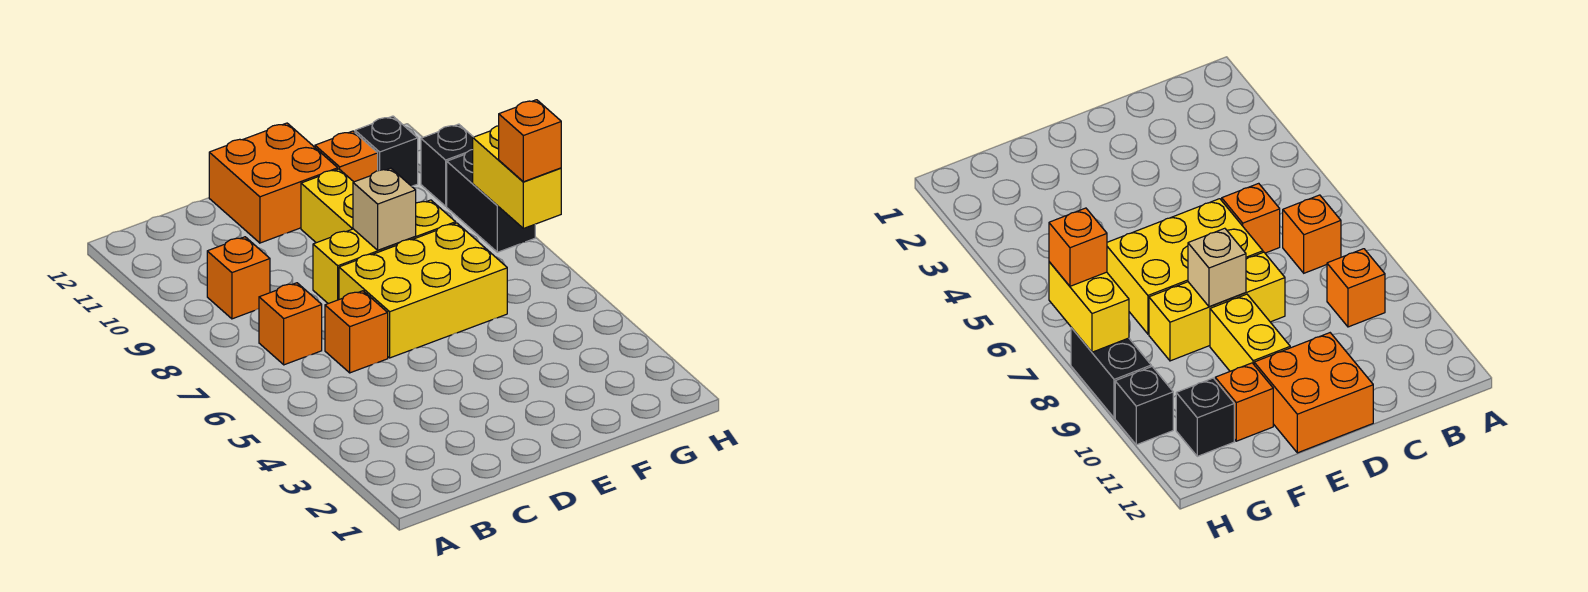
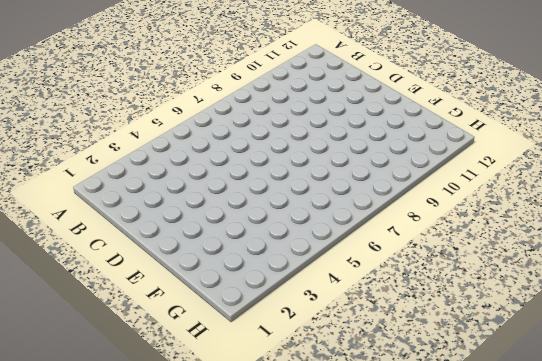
none -> orange brick B7 level 1
none -> orange brick B9 level 1
none -> orange brick C6 level 1

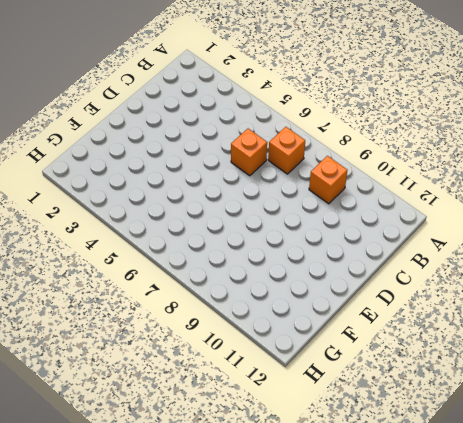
none -> yellow brick D6:F7 level 1
none -> yellow brick D8:F8 level 1
none -> orange brick D11:E12 level 1

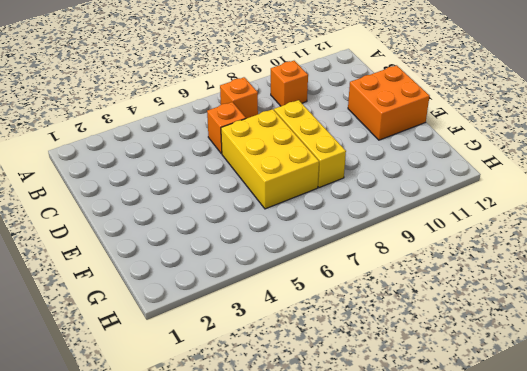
none -> yellow brick E9:E10 level 1
none -> orange brick F11 level 1
none -> black brick G11 level 1

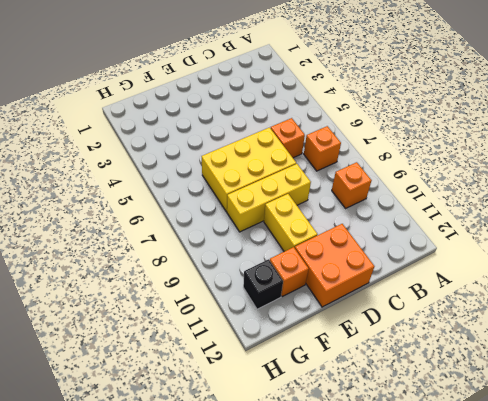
none -> black brick H8:H9 level 1
none -> black brick H10 level 1
none -> tan brick E8 level 2

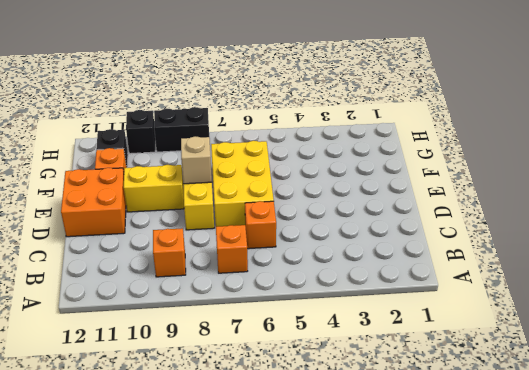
none -> yellow brick H7:H8 level 2
none -> orange brick H7 level 3

